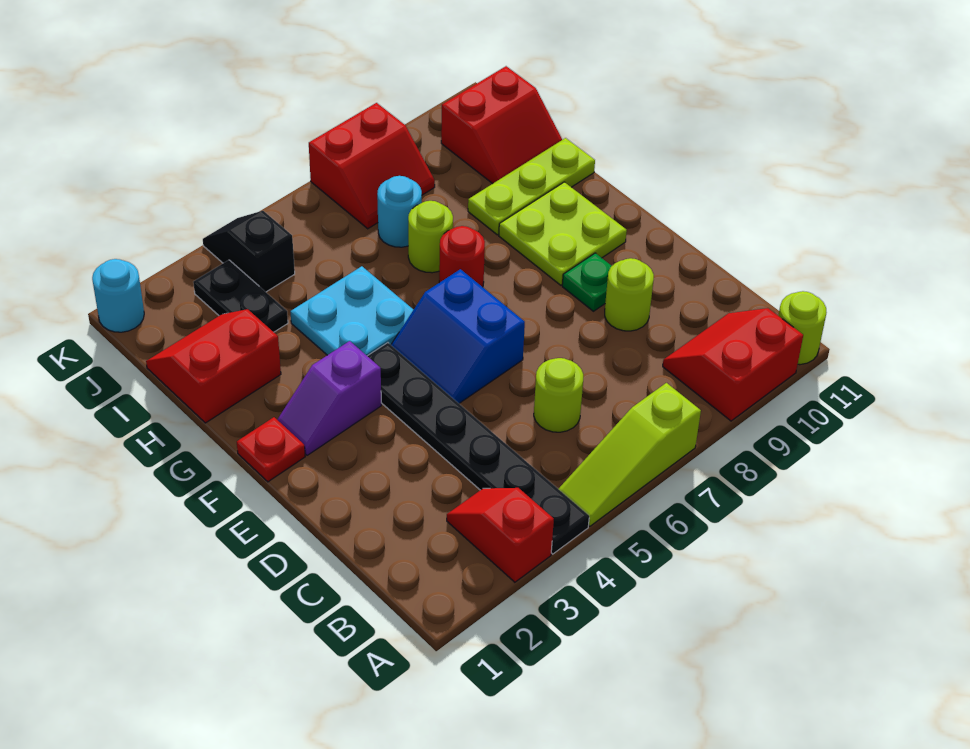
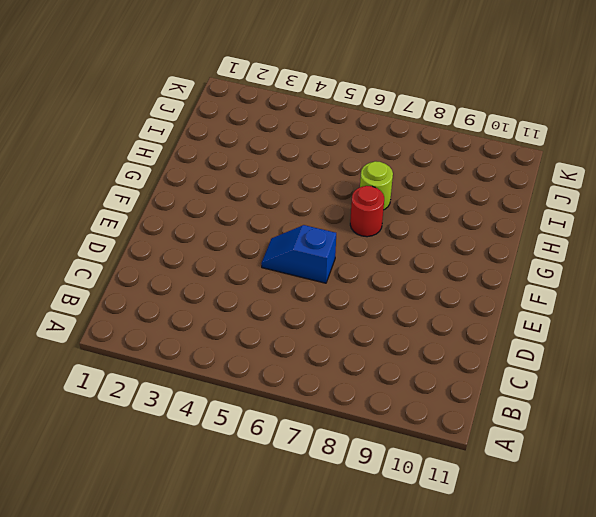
blue slope E5:E6 level 1 top 6 -> blue slope E5:F6 level 1 top 6
none -> red slope A3:B3 level 1 top A
none -> black plate A4:F4 level 1
none -> lime slope A5:A7 level 1 top 7

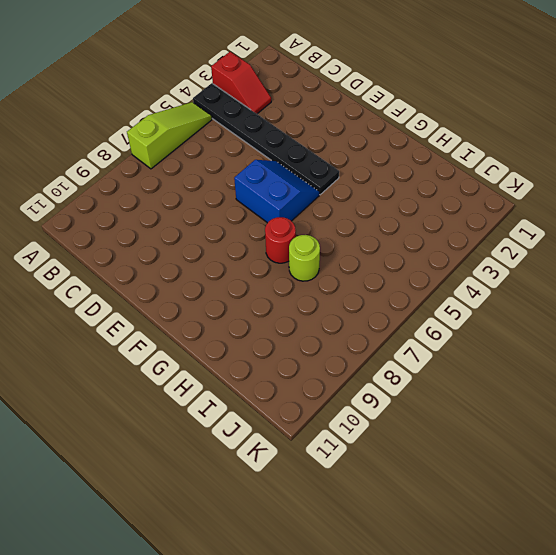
none -> red slope A9:B10 level 1 top A
none -> lime round brick A11 level 1
none -> lime round brick C6 level 1

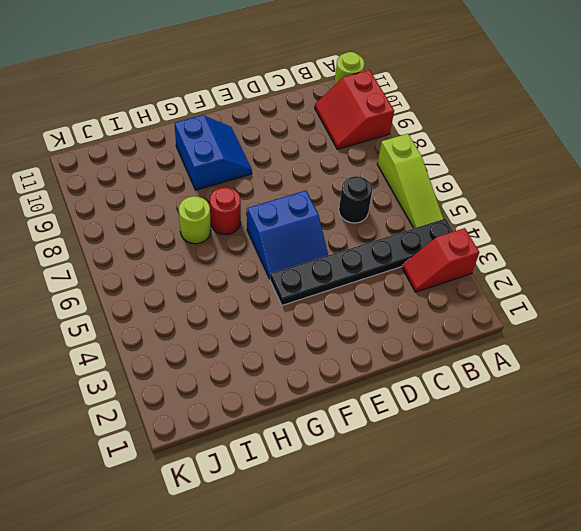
black round brick C6 level 1 -> lime round brick C6 level 1
blue slope F9:G10 level 1 top G -> lime plate F9:G10 level 1
none -> lime round brick D9 level 1
none -> green plate E9 level 1
none -> red plate F1 level 1

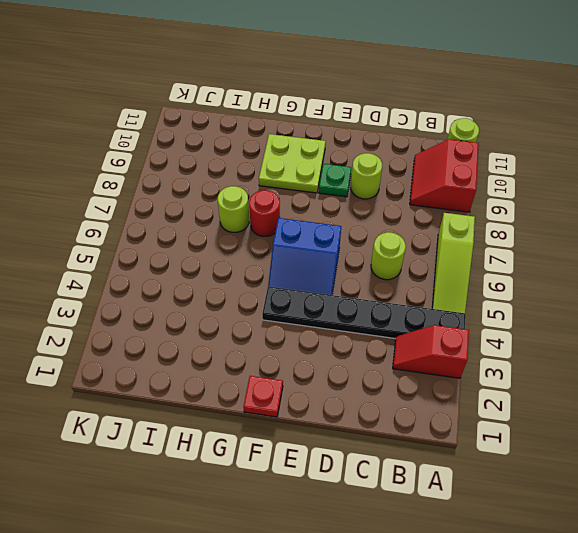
none -> purple slope F2:F3 level 1 top 3
none -> cyan plate G4:H5 level 1
none -> red slope H1:I2 level 1 top H

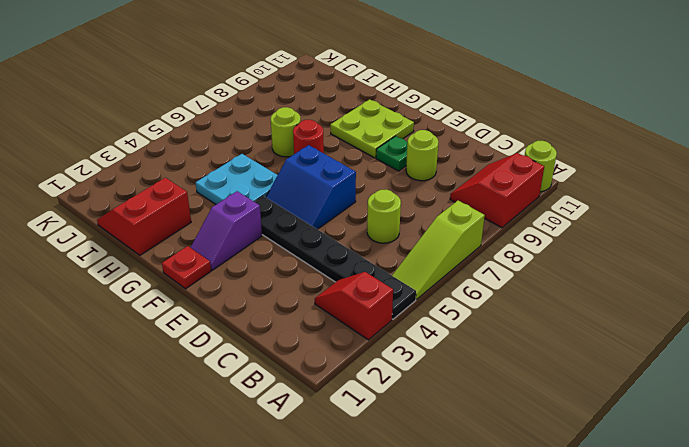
none -> lime plate H9:H11 level 1
none -> black plate I3:J3 level 1
none -> cyan round brick I7 level 1

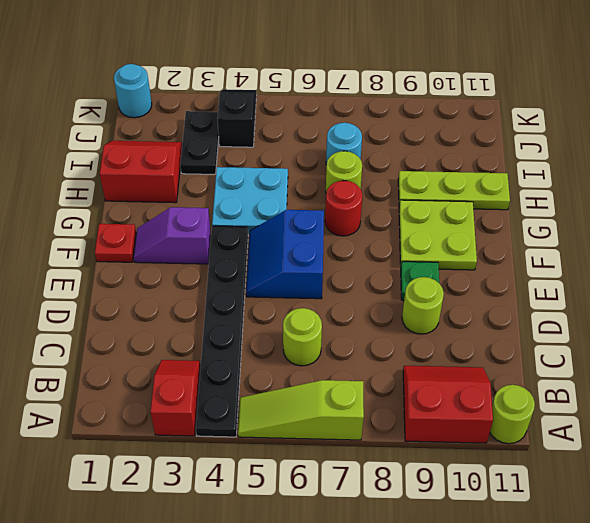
none -> red slope I10:J11 level 1 top J
none -> red slope J7:K8 level 1 top K

